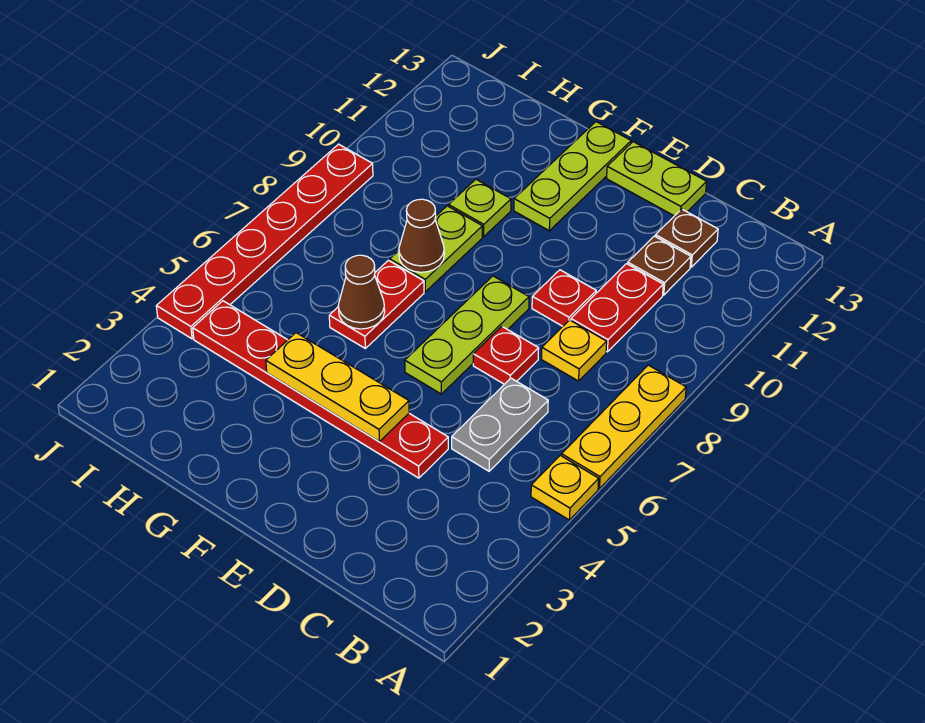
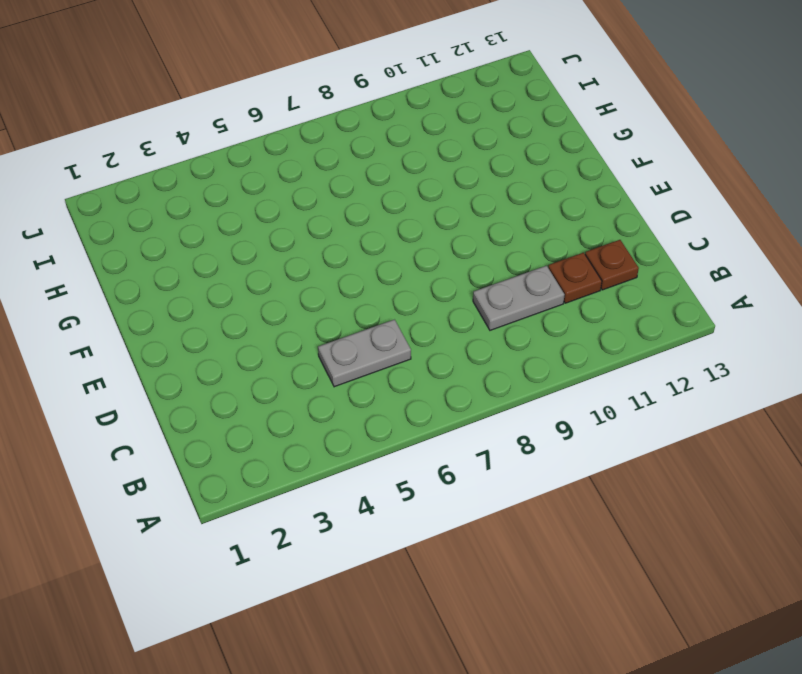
grey plate C9:C10 level 1 -> red plate C9:C10 level 1
none -> yellow plate A5 level 1
none -> yellow plate A6:A8 level 1
none -> yellow plate C8 level 1

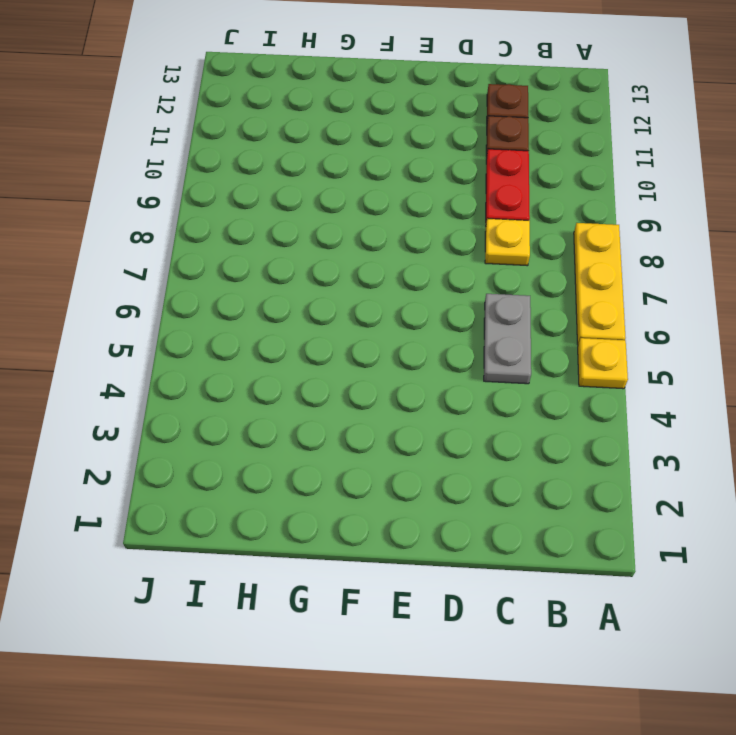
none -> red plate D4:I4 level 1
none -> red plate D7 level 1
none -> red plate D9 level 1

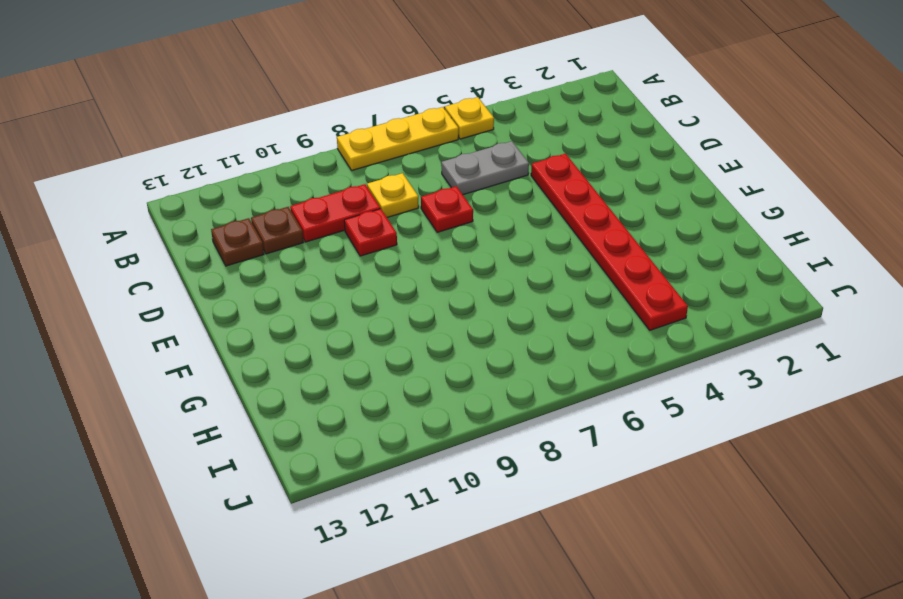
none -> lime plate D13:E13 level 1
none -> lime plate E6:E8 level 1
none -> lime plate F11:F13 level 1

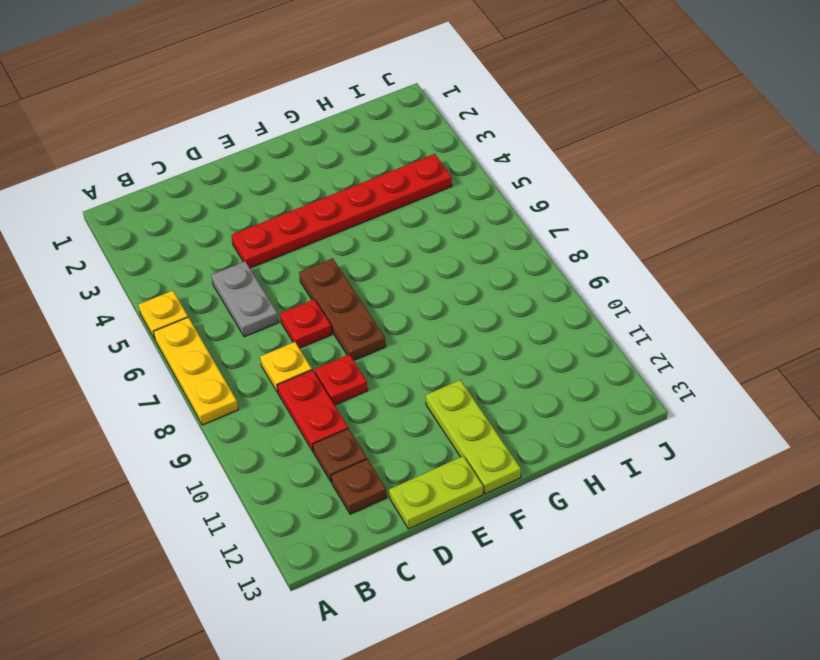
brown plate E6:E8 level 1 -> lime plate E6:E8 level 1
none -> red plate G6:G7 level 1
none -> lime plate G8:G9 level 1
none -> lime plate G10 level 1

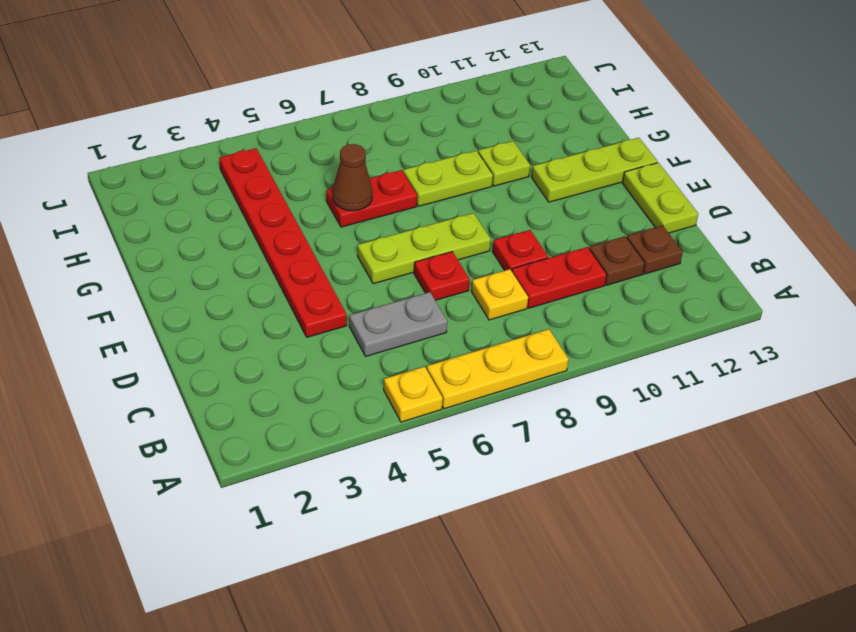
none -> red plate J4:J9 level 1
none -> yellow plate E4:G4 level 2
none -> brown cone G8 level 2

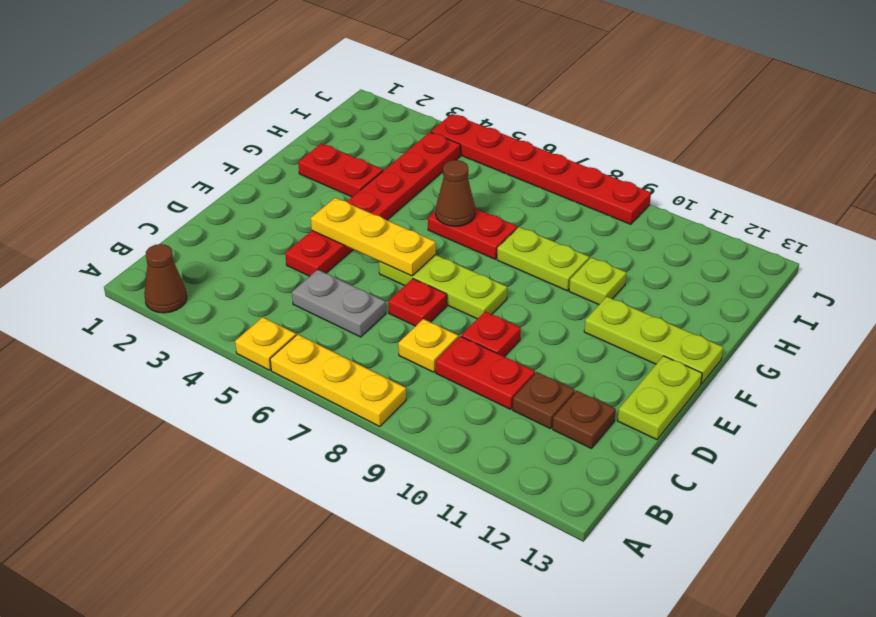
brown cone A2 level 1 -> brown cone G8 level 2
yellow plate E4:E6 level 2 -> yellow plate E4:G4 level 2
red plate G2:G3 level 1 -> none

